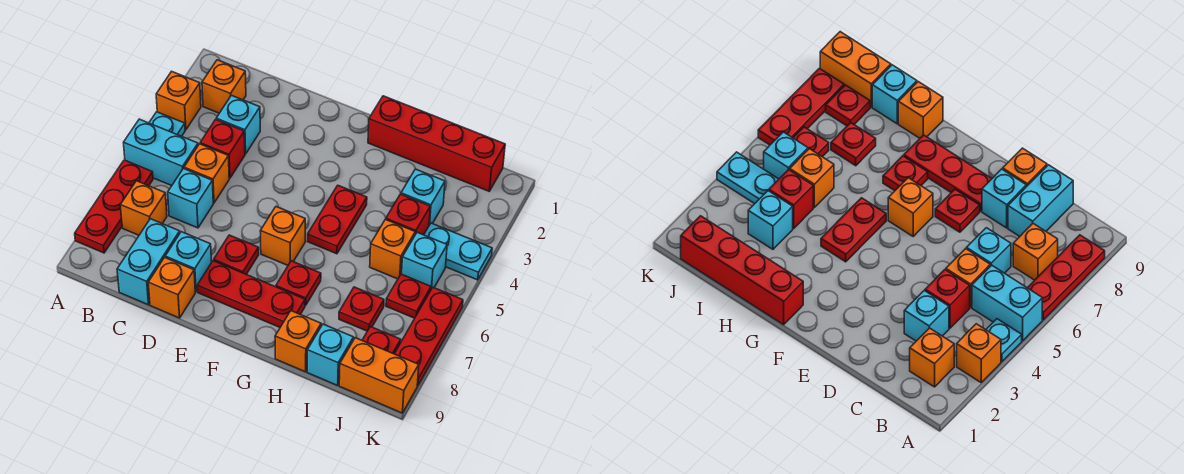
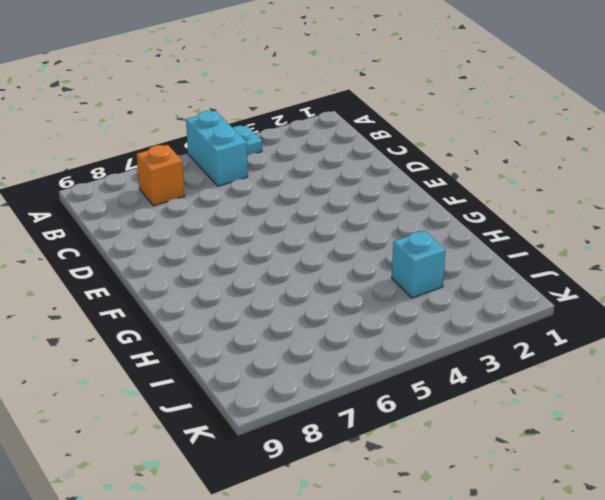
none -> orange brick A3 level 1
none -> red plate A6:A8 level 1
none -> orange brick B2 level 1
none -> cyan brick C3 level 1

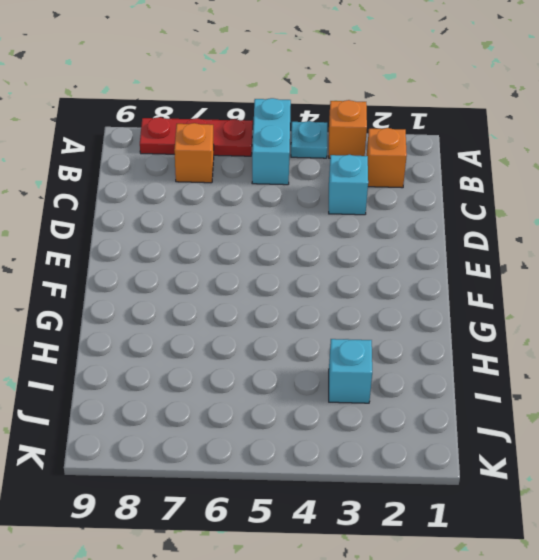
none -> red brick C4 level 1
none -> orange brick C5 level 1
none -> cyan brick C6 level 1
none -> cyan brick C8:C9 level 1

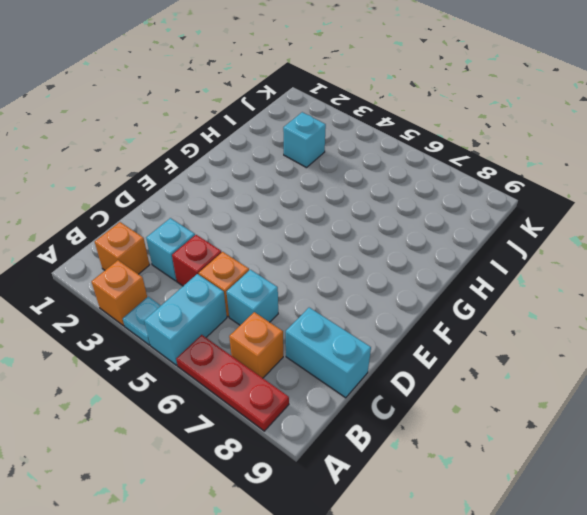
none -> cyan brick D8 level 1
none -> orange brick D9 level 1
none -> red plate E7 level 1
none -> red plate E8:G8 level 1

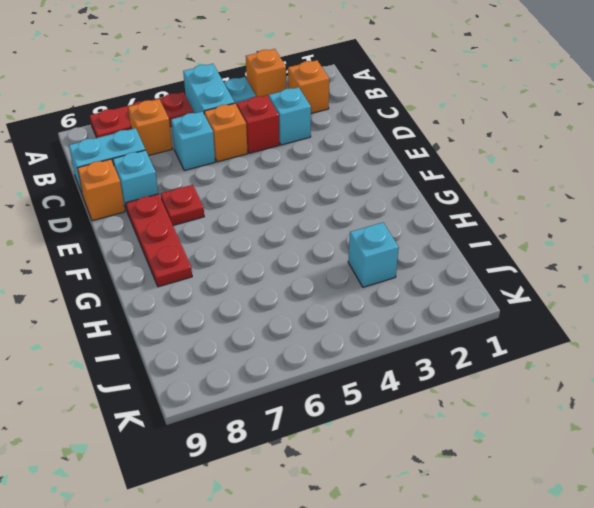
none -> orange brick F6 level 1
none -> red brick G1:J1 level 1
none -> red plate G4:G5 level 1
none -> red plate G7 level 1

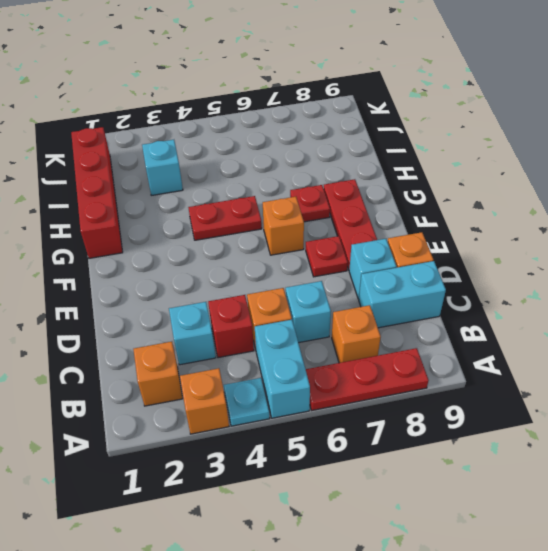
none -> orange brick H9 level 1
none -> red brick I4 level 1
none -> orange brick I5 level 1
none -> red plate I7 level 1

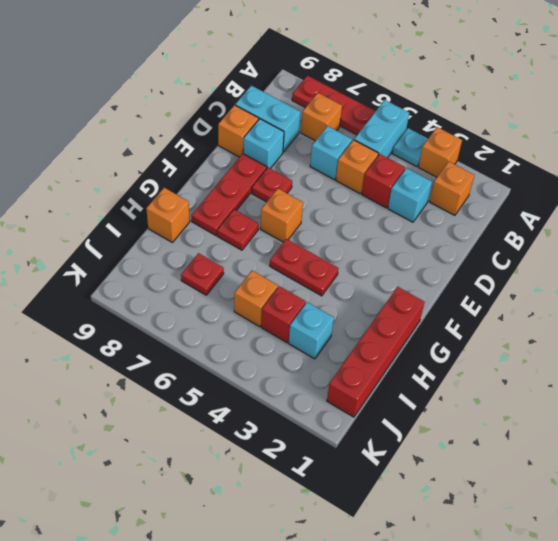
none -> cyan brick I9 level 1
none -> cyan plate J4:K4 level 1
none -> cyan brick J5 level 1
none -> red plate J6 level 1

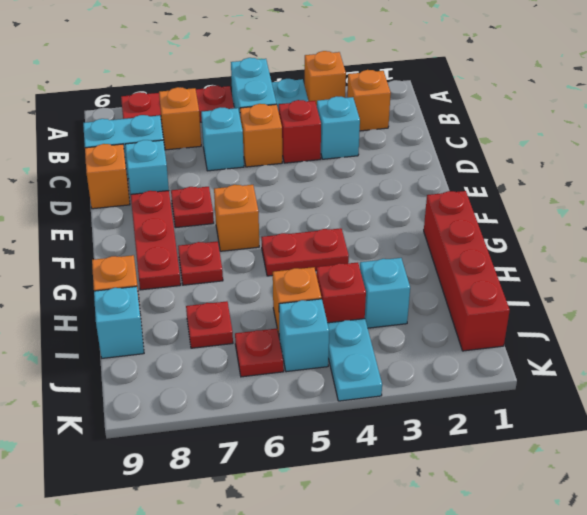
none -> red plate J8 level 1
none -> orange brick J9:K9 level 1
none -> red plate K6:K8 level 1

